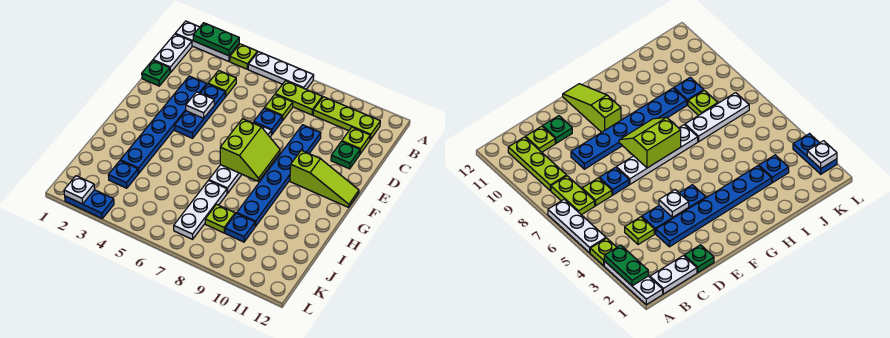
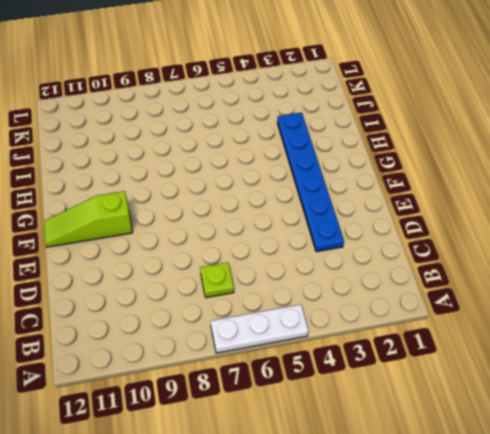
none -> white plate A1:A3 level 1
none -> lime plate A4 level 1
none -> white plate B1:C1 level 1

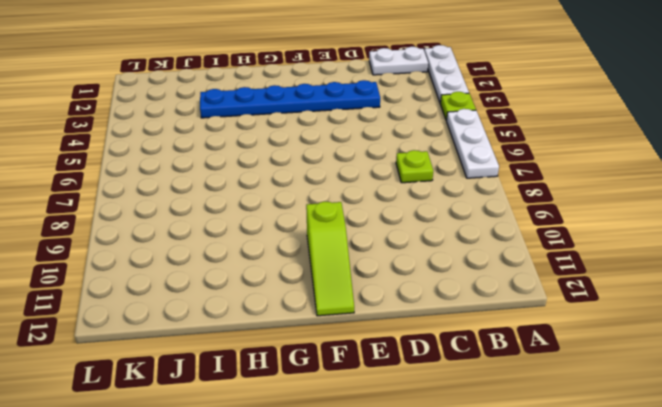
none -> lime plate B7:B8 level 1
none -> lime plate B9:B11 level 1
none -> lime plate C4 level 1

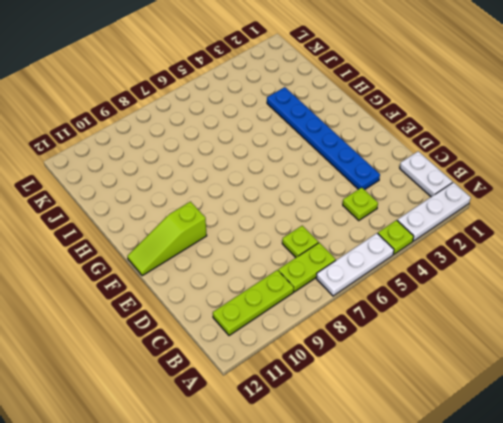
none -> lime plate C11 level 1
none -> green plate D1 level 1
none -> blue plate D4:F4 level 1

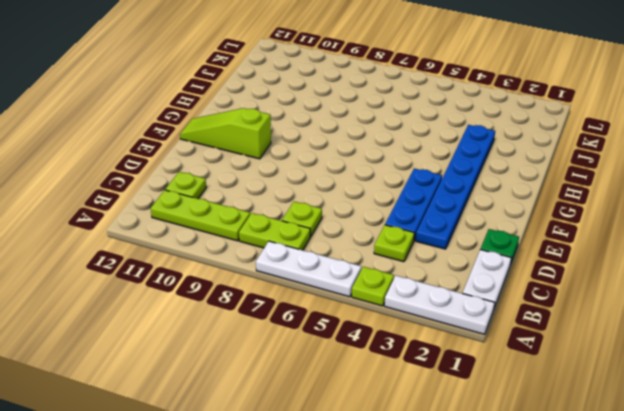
none -> blue plate D7 level 1
none -> blue plate D9:I9 level 1
none -> green plate D11 level 1

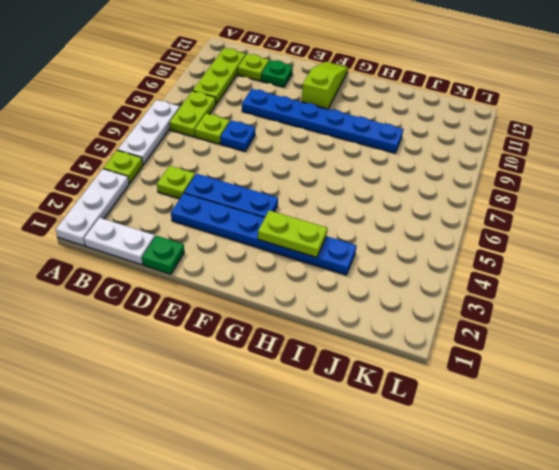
lime plate G3:H3 level 2 -> none
none -> white plate E7:H7 level 1
none -> white plate I7:K7 level 1
none -> blue plate J3 level 1

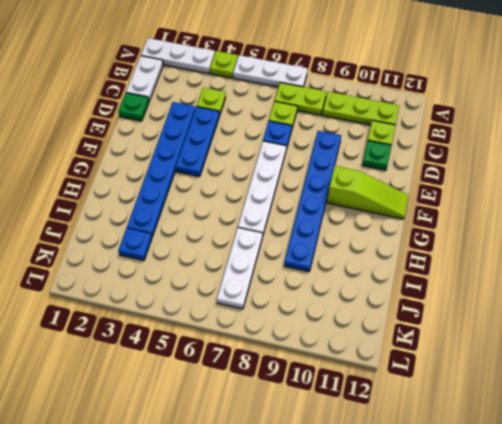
none -> lime plate J8 level 1
none -> blue plate J9 level 1
none -> blue plate L2:L3 level 1

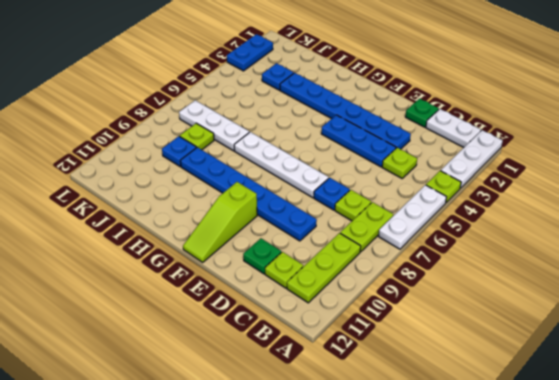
none -> green plate A2:A3 level 2
none -> white plate E4 level 2
none -> lime slope F7:G8 level 2 top 7

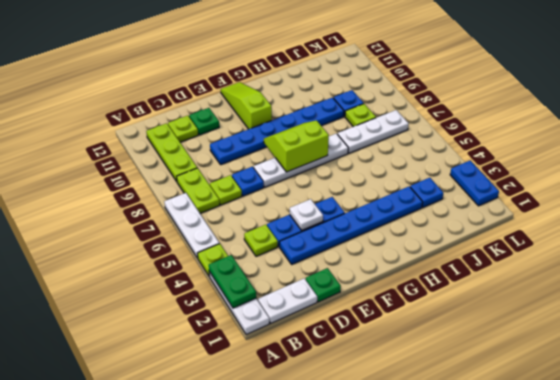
none -> white plate L2 level 2

